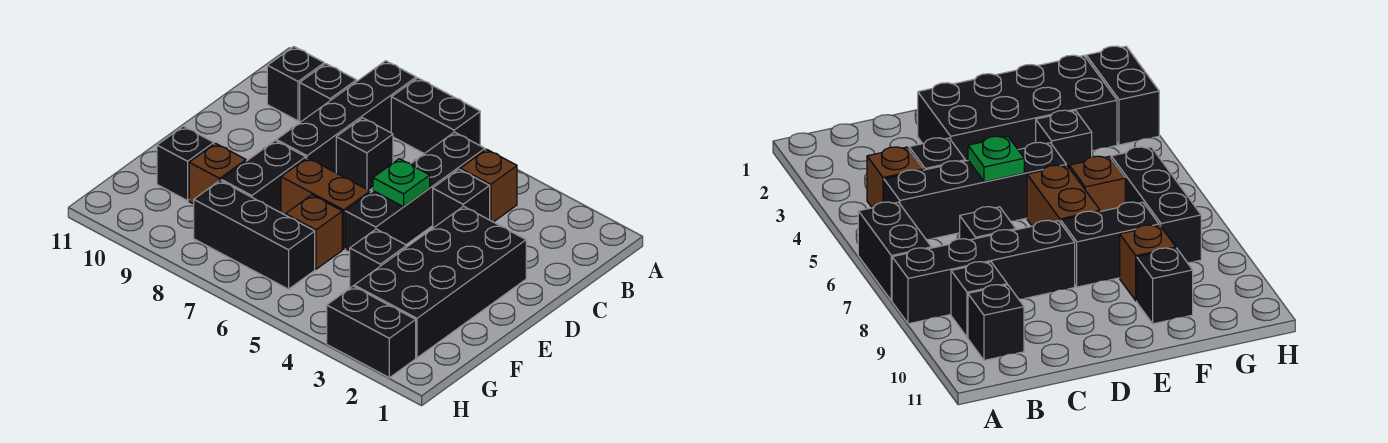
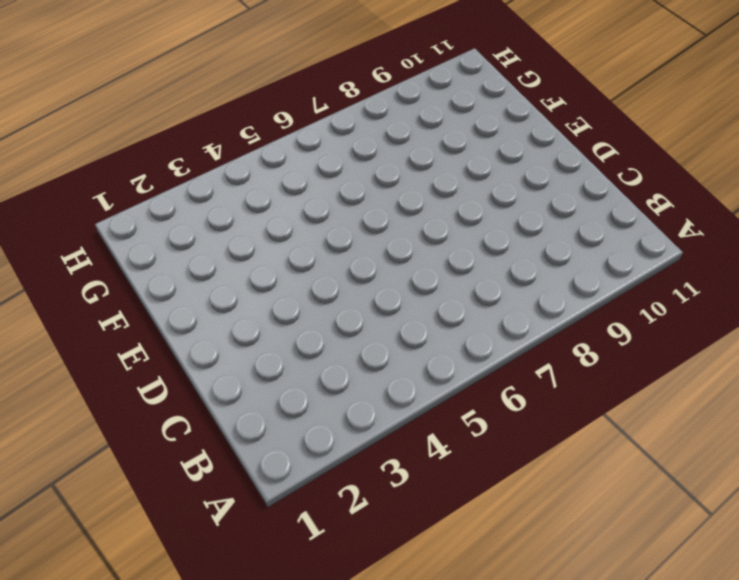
none -> black brick A6:A7 level 1
none -> black brick A8:D8 level 1
none -> brown brick B4 level 1

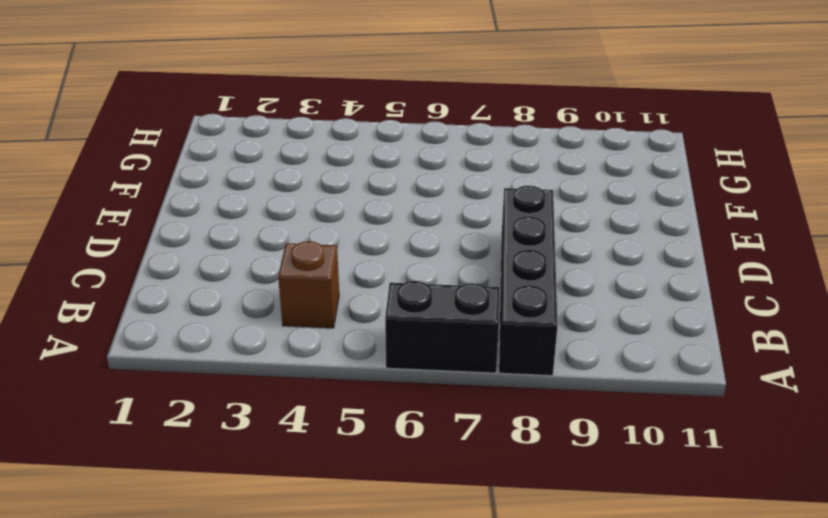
none -> black brick B5:E5 level 1
none -> black brick B9 level 1
none -> black brick B10 level 1

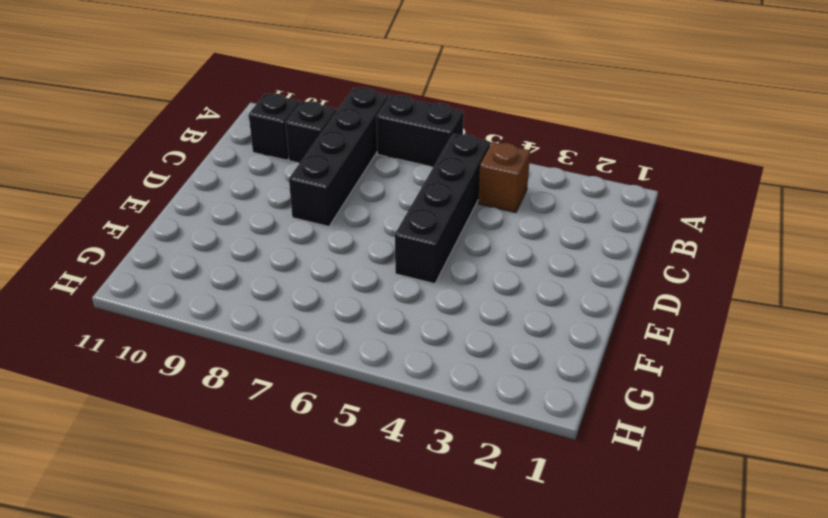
none -> black brick C4 level 1
none -> black brick C7 level 1
none -> black brick D2:G3 level 1

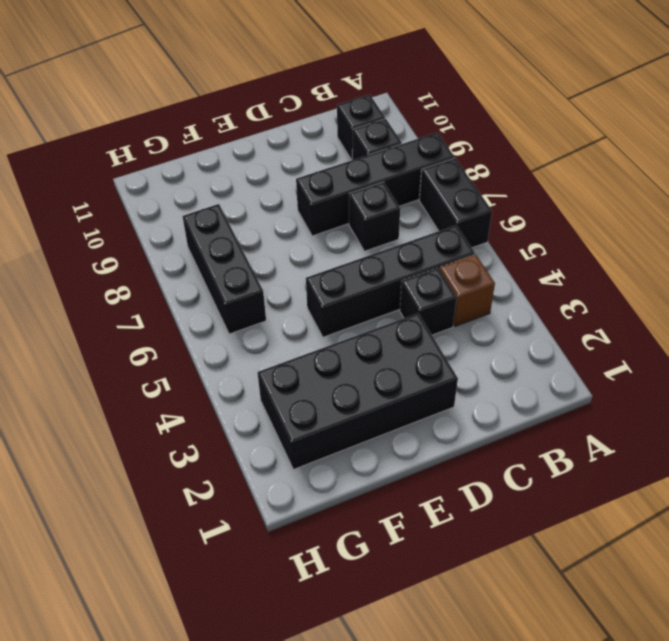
none -> brown brick E6:E7 level 1
none -> black brick E8:F8 level 1
none -> black brick F4 level 1

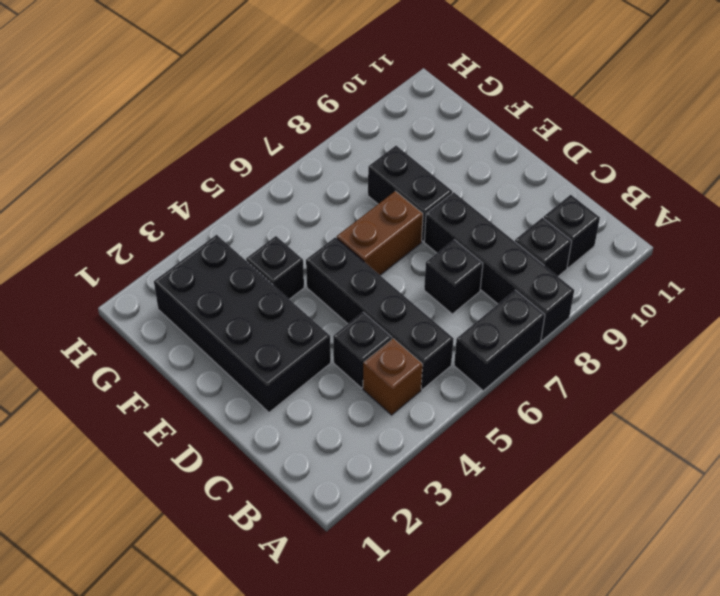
none -> brown brick F6 level 1
none -> brown brick F9 level 1
none -> black brick F10 level 1

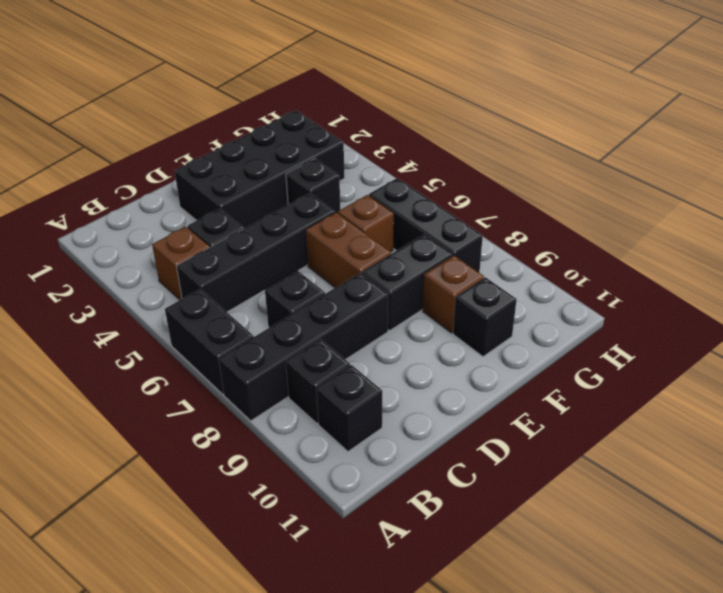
none -> black brick H2:H3 level 1
none -> green plate D5 level 2

